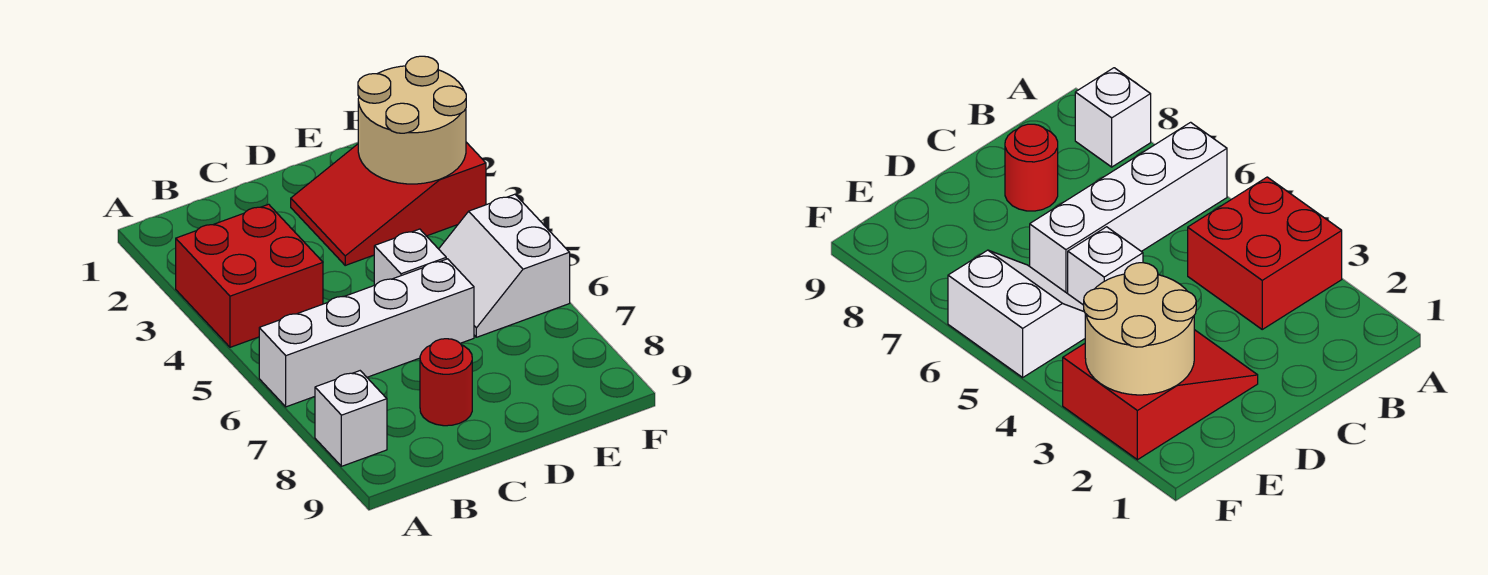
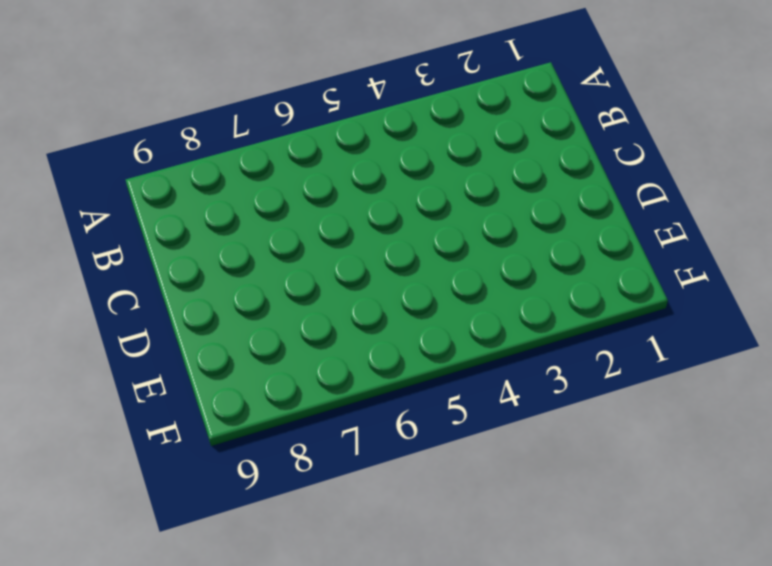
none -> red brick A3:B4 level 1
none -> white brick A6:D6 level 1

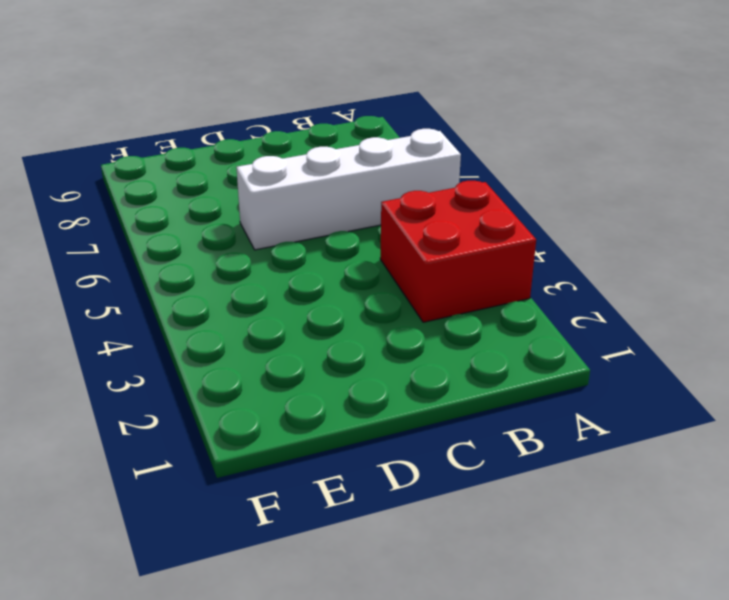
none -> white brick A8 level 1
none -> red round brick C8 level 1

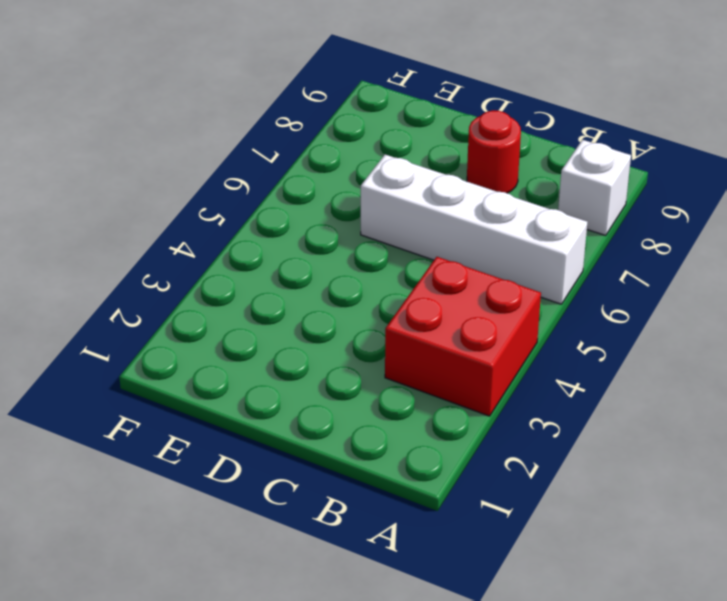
none -> red slope D2:F3 level 1 top F
none -> white brick D5 level 1

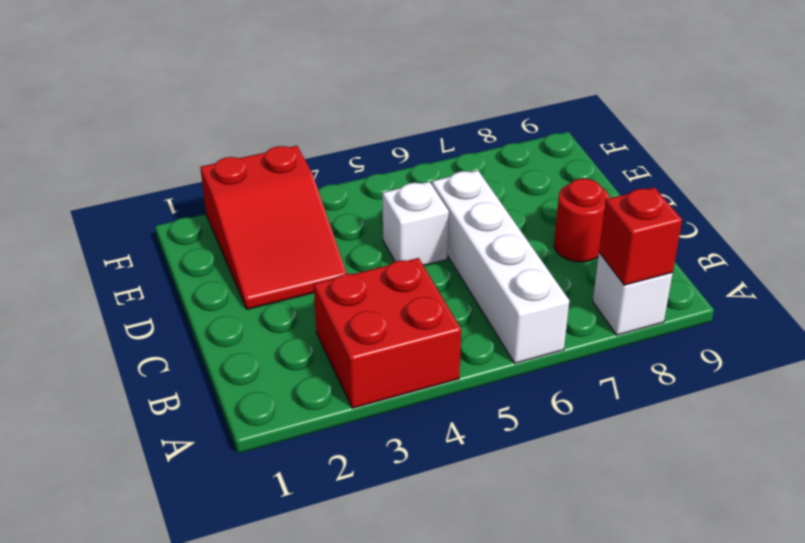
red brick A8 level 2 -> none
none -> white slope E5:F6 level 1 top F
none -> tan round brick E2:F3 level 2

